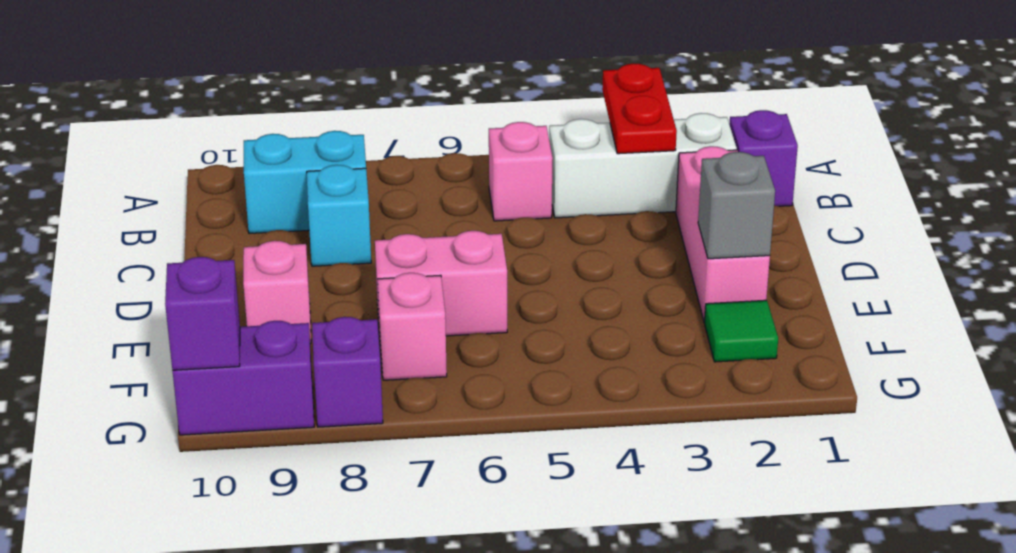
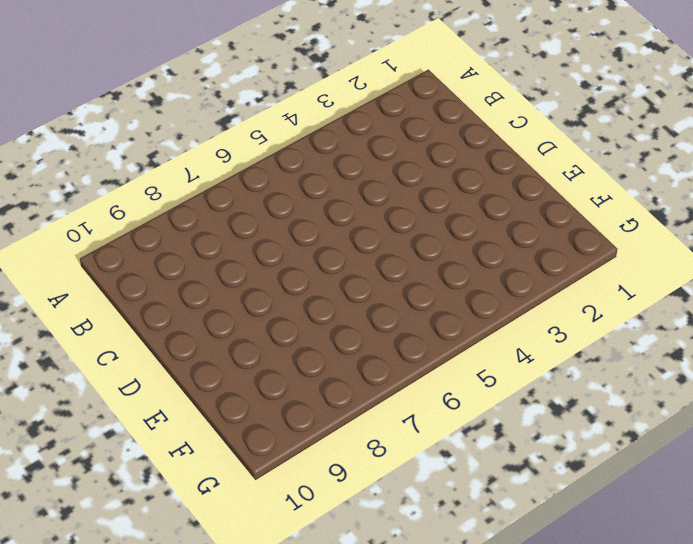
none -> purple brick B1 level 1
none -> white brick B2:B4 level 1
none -> pink brick B5 level 1

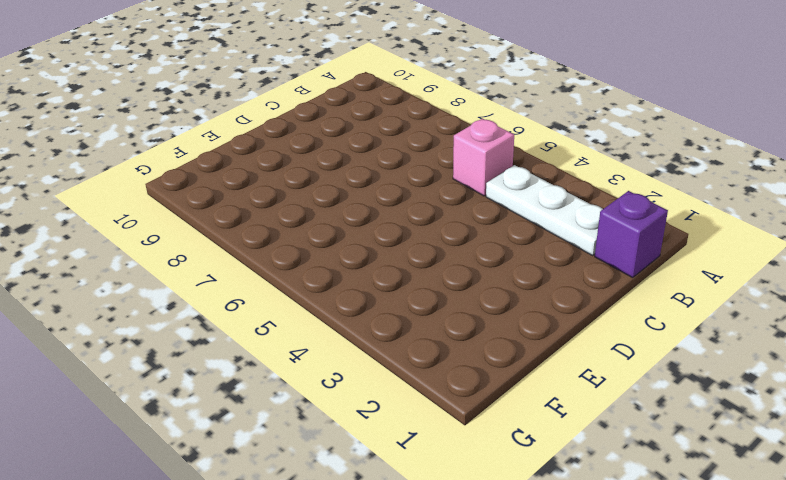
white plate B2:B4 level 1 -> white brick B2:B4 level 1
none -> cyan brick B8:B9 level 1
none -> pink brick C2:E2 level 1
none -> cyan brick C8 level 1

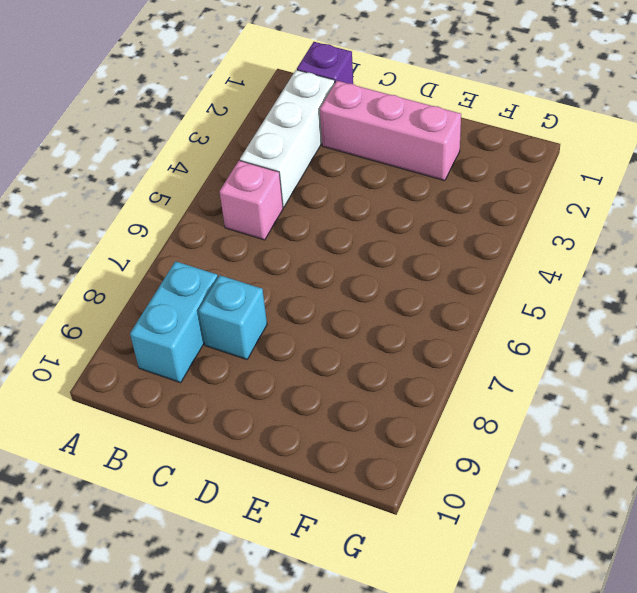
none -> pink brick E6:E7 level 1
none -> pink brick E9 level 1
none -> green tile F2 level 1

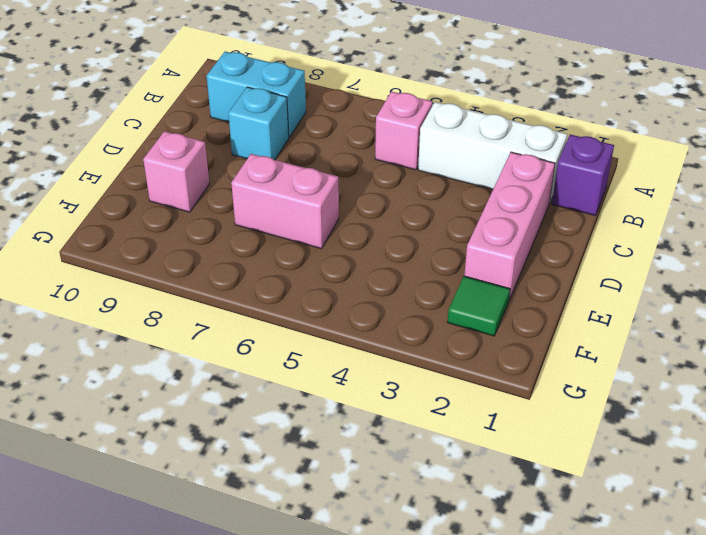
none -> pink brick F7 level 1
none -> purple brick G8 level 1
none -> purple brick G9:G10 level 1

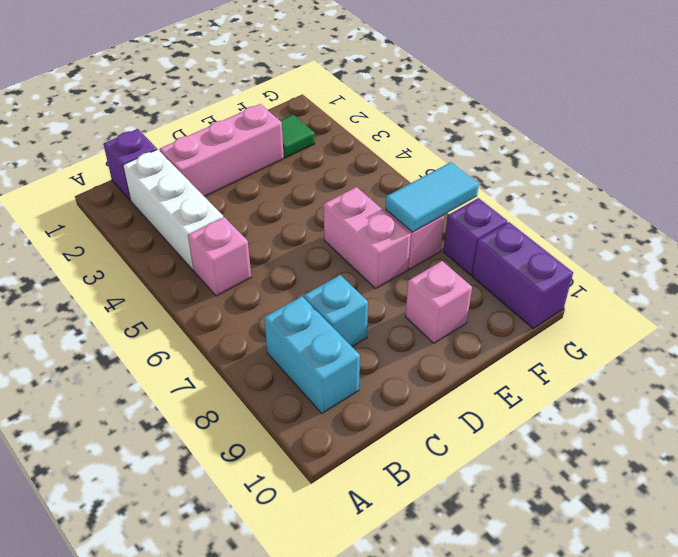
cyan tile F7:G7 level 2 -> none
none -> red plate A3:B3 level 2
none -> grey brick E2 level 2
none -> purple brick G10 level 2

